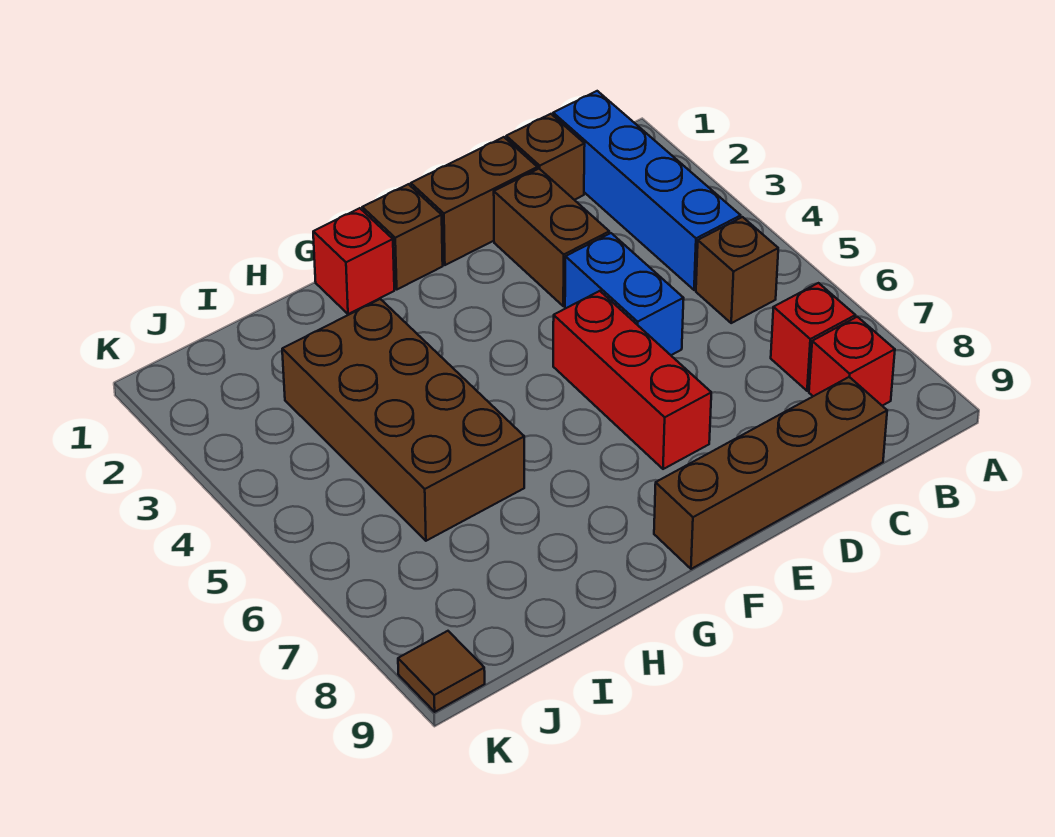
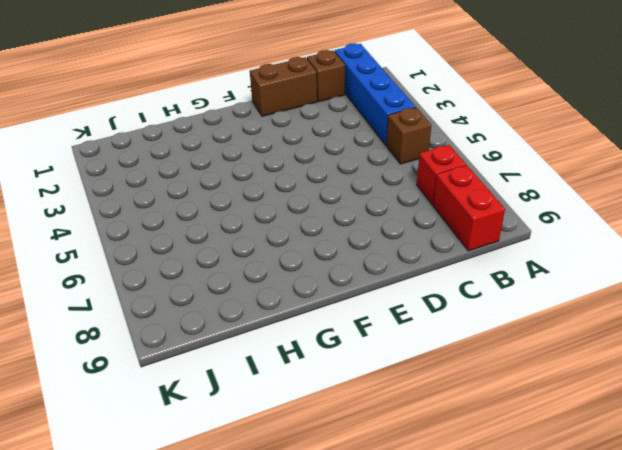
red brick B8:B9 level 1 -> red brick B8 level 1
none -> brown brick C9:F9 level 1
none -> brown brick D2:D3 level 1
none -> blue brick D4:D5 level 1

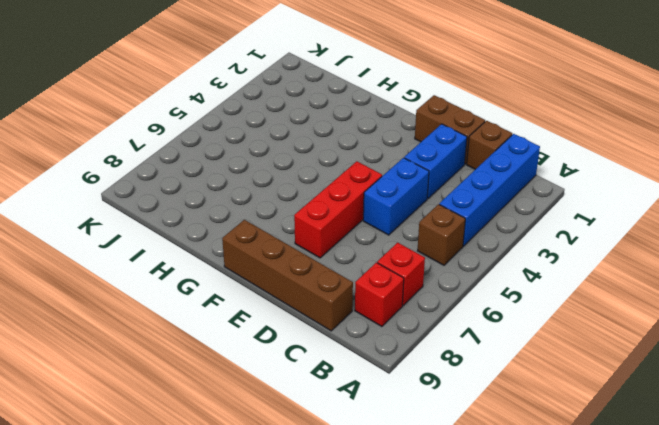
blue brick D2:D3 level 1 -> brown brick D2:D3 level 1
none -> brown brick F1 level 1
none -> red brick G1 level 1
none -> brown brick H3:I6 level 1

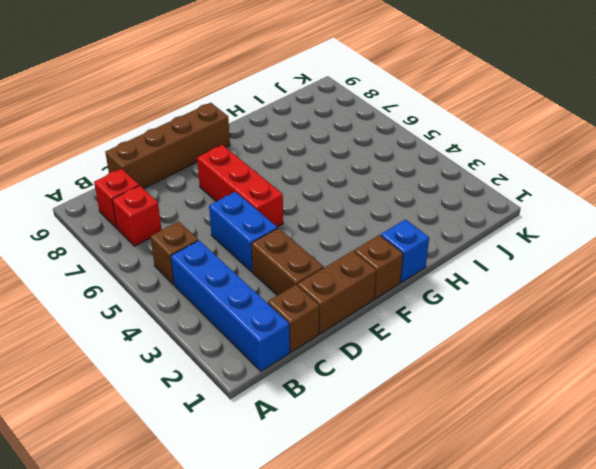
blue brick G1 level 1 -> red brick G1 level 1
none -> brown brick H3:I6 level 1
none -> brown tile K9 level 1

